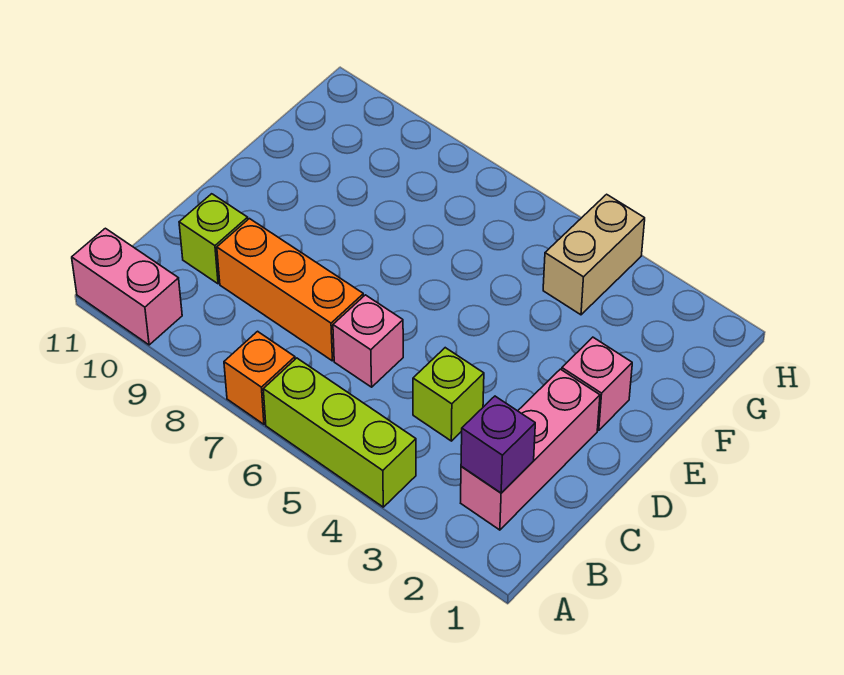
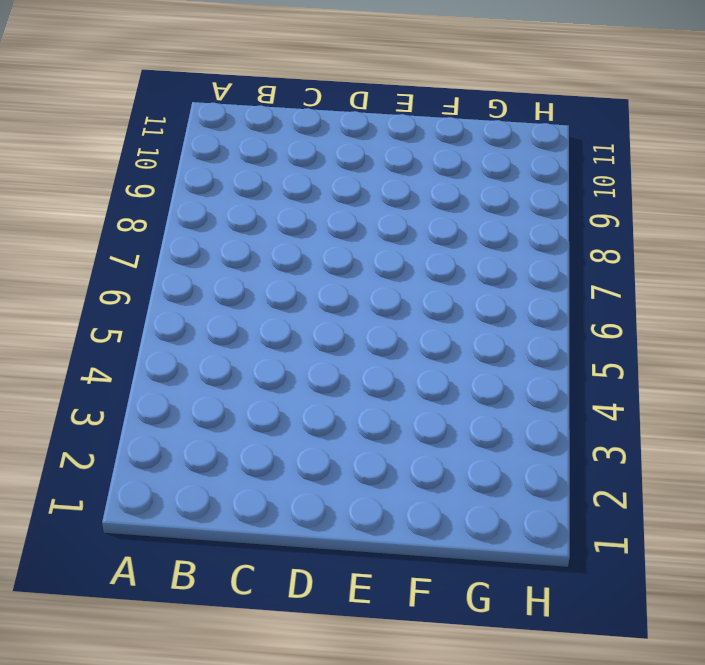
none -> lime brick A4:A6 level 1
none -> orange brick A7 level 1

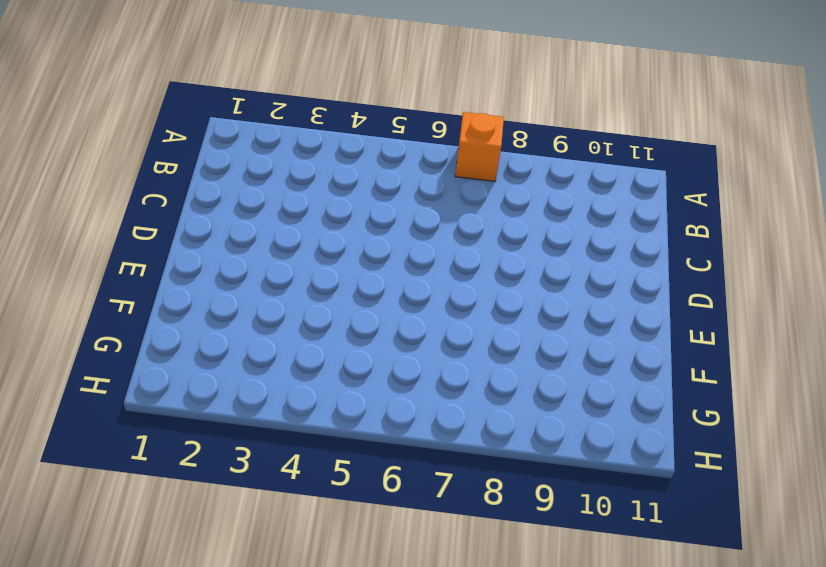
none -> lime brick A4:A6 level 1
none -> pink brick A10:A11 level 1

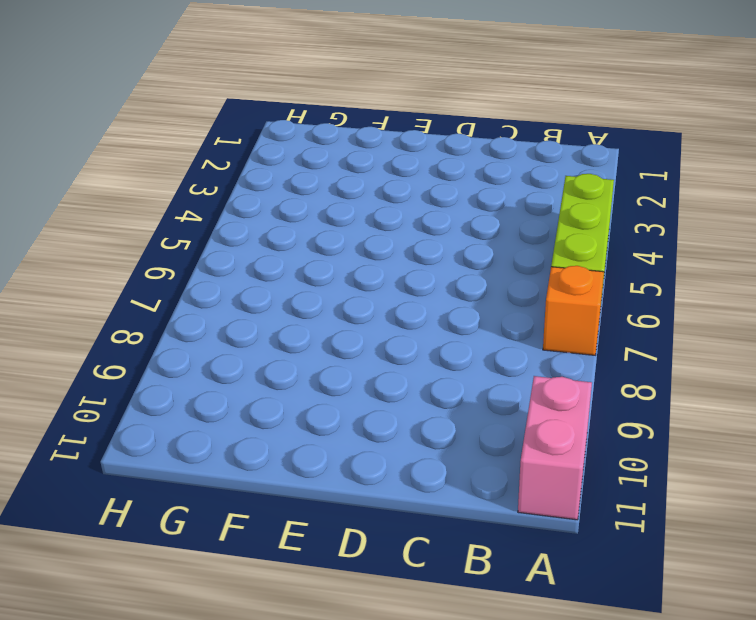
none -> pink brick B2:D2 level 1
none -> lime brick C4 level 1

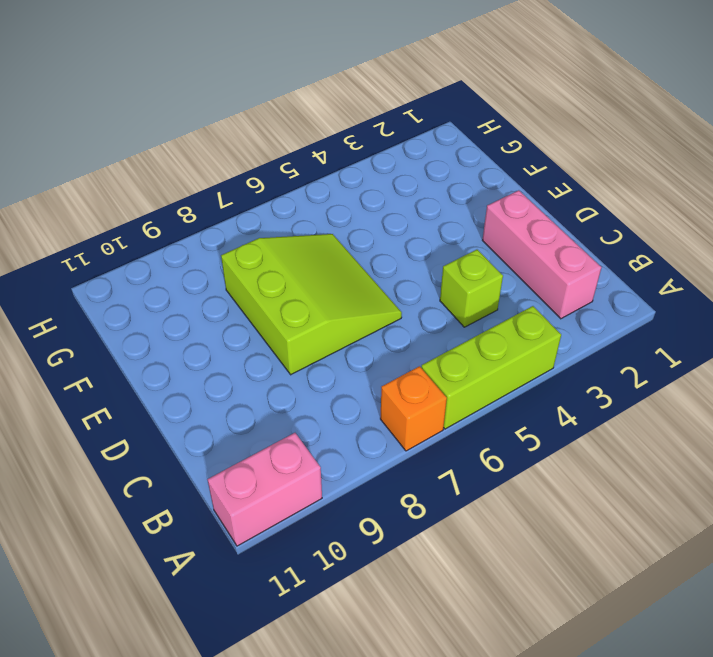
lime slope D6:F8 level 1 top 8 -> none
none -> pink brick C6 level 1
none -> orange brick C7:C9 level 1

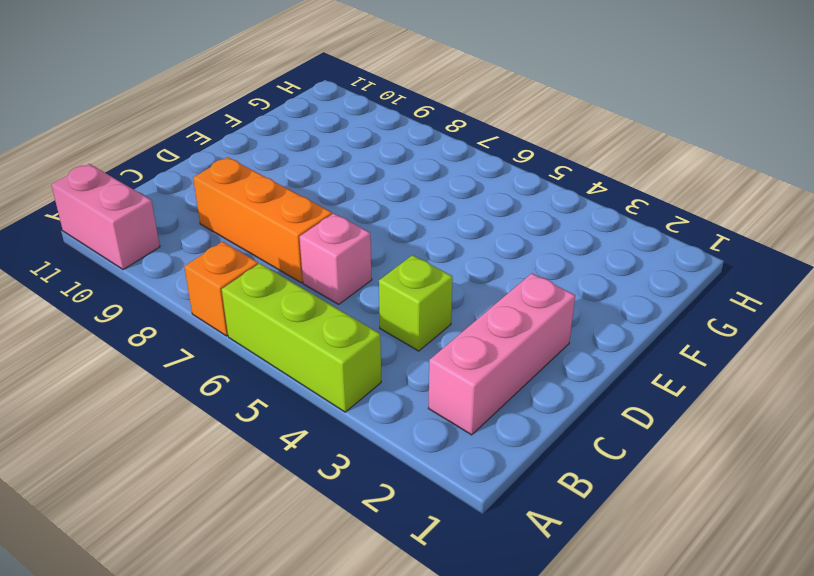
none -> lime brick C10 level 1
none -> pink brick E2 level 1

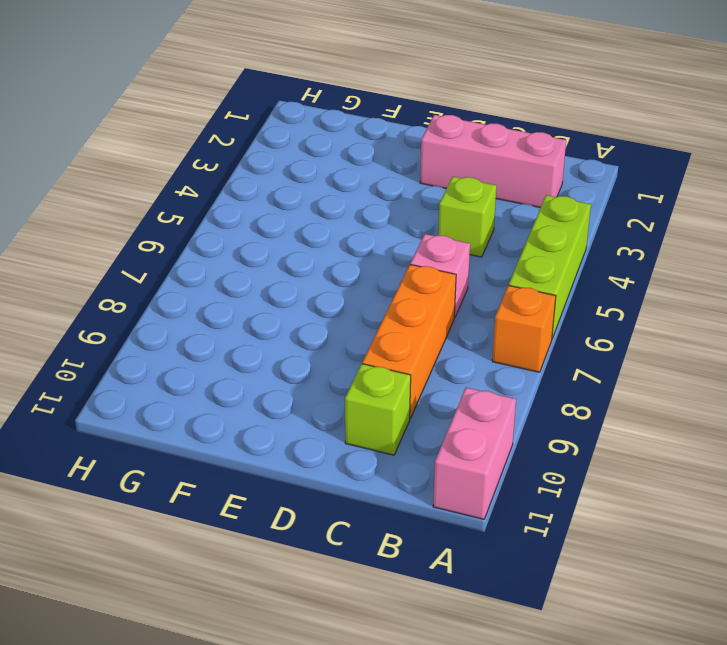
none -> pink brick E2 level 1
none -> tan brick G4:H4 level 1

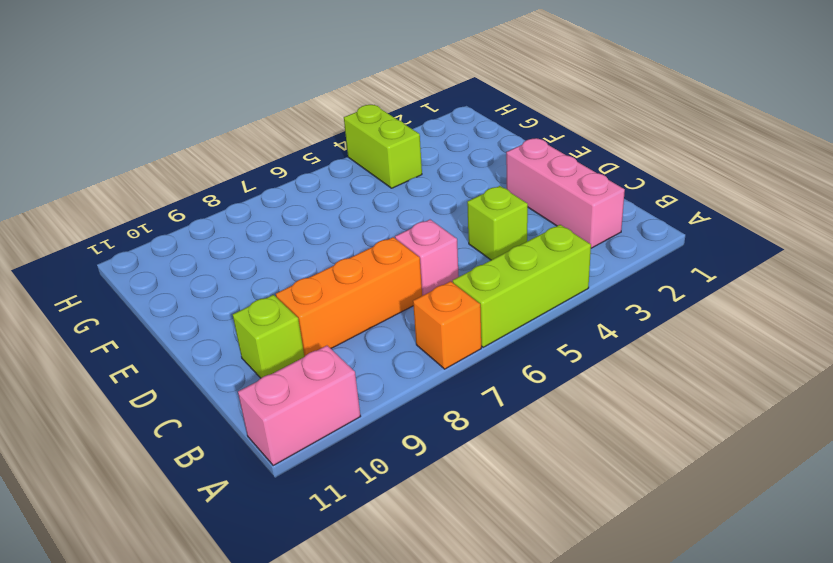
lime brick G4:H4 level 1 -> tan brick G4:H4 level 1
none -> pink brick E2 level 1
none -> purple brick B2 level 2

